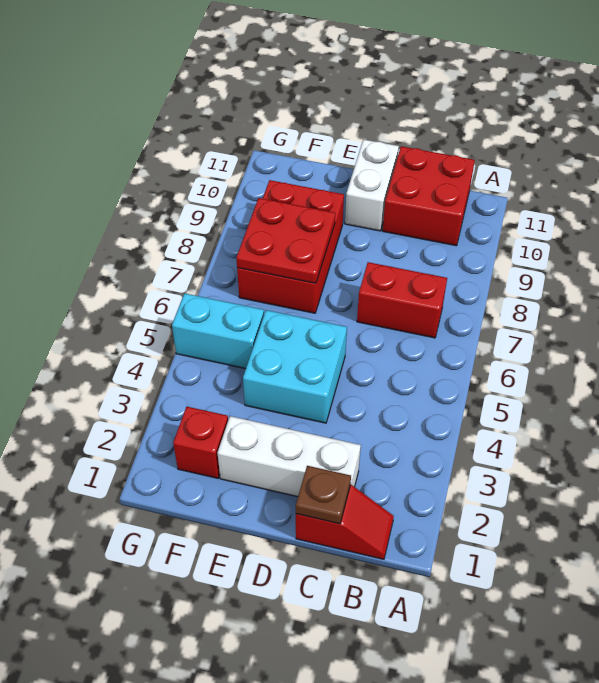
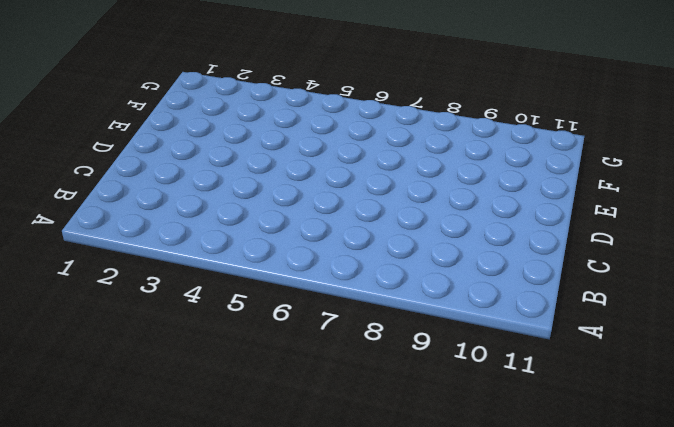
none -> red slope B1:C1 level 1 top C
none -> red brick B7:C7 level 1

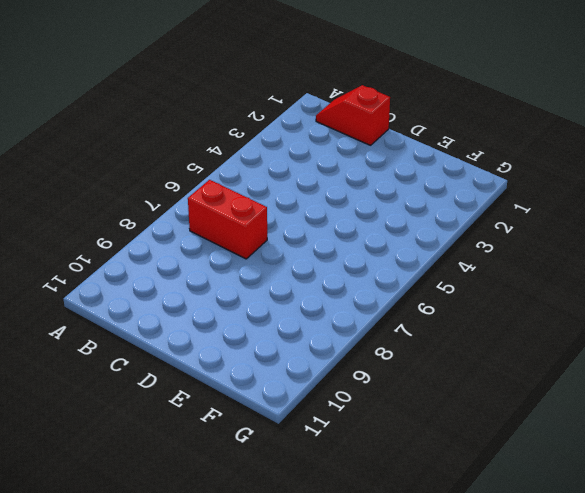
none -> red brick B10:C11 level 1
none -> white brick C2:E2 level 1

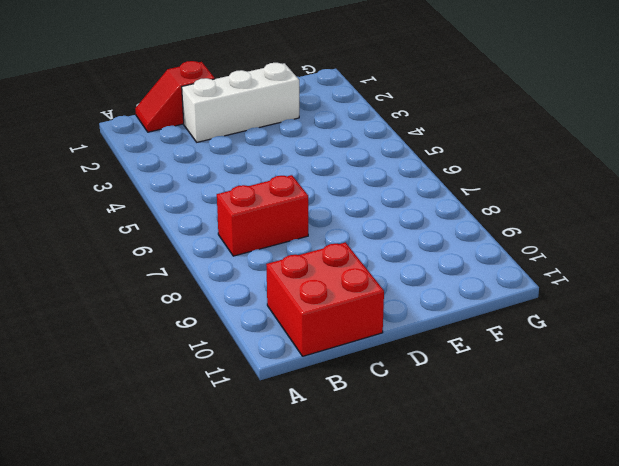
none -> cyan brick D4:E5 level 1
none -> white brick D10:D11 level 1

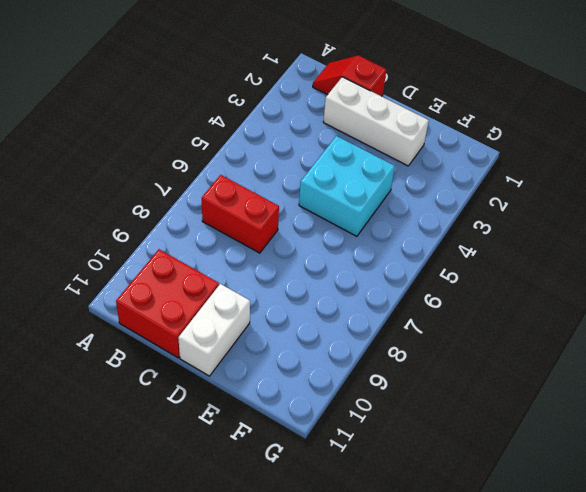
none -> red brick E7:F9 level 1
none -> red brick F2 level 1

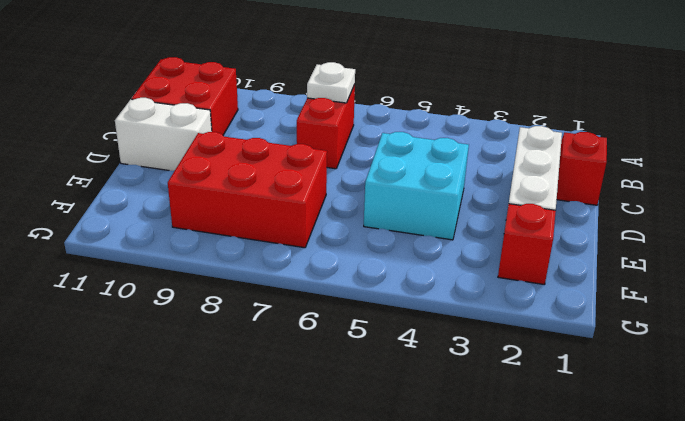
white plate B7 level 2 -> none
none -> cyan brick F5:G5 level 1
none -> brown plate C1 level 2

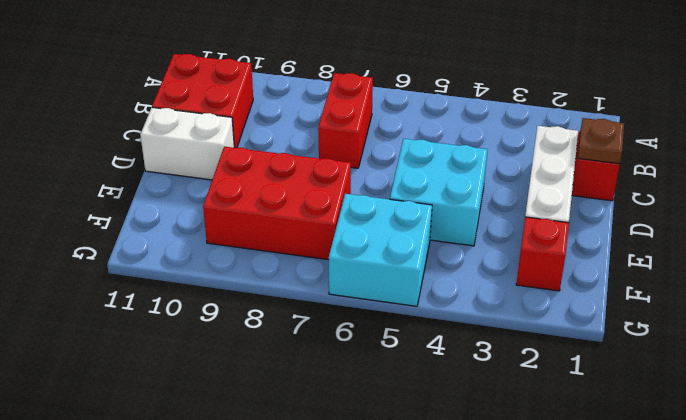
cyan brick F5:G6 level 1 -> cyan brick F5:G5 level 1
none -> red plate E7:F8 level 2

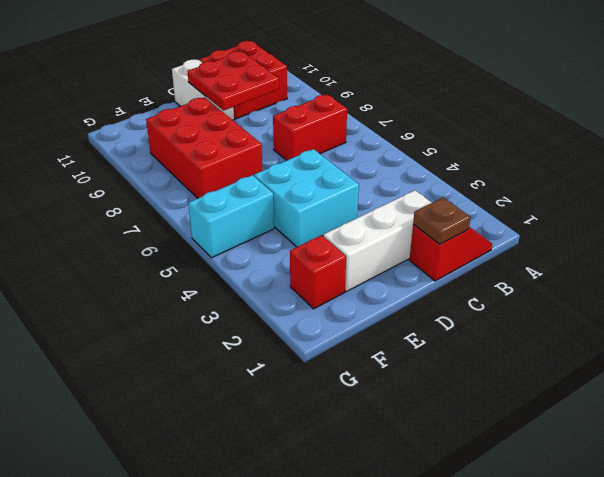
red plate C9:D10 level 2 -> red plate E7:F8 level 2

